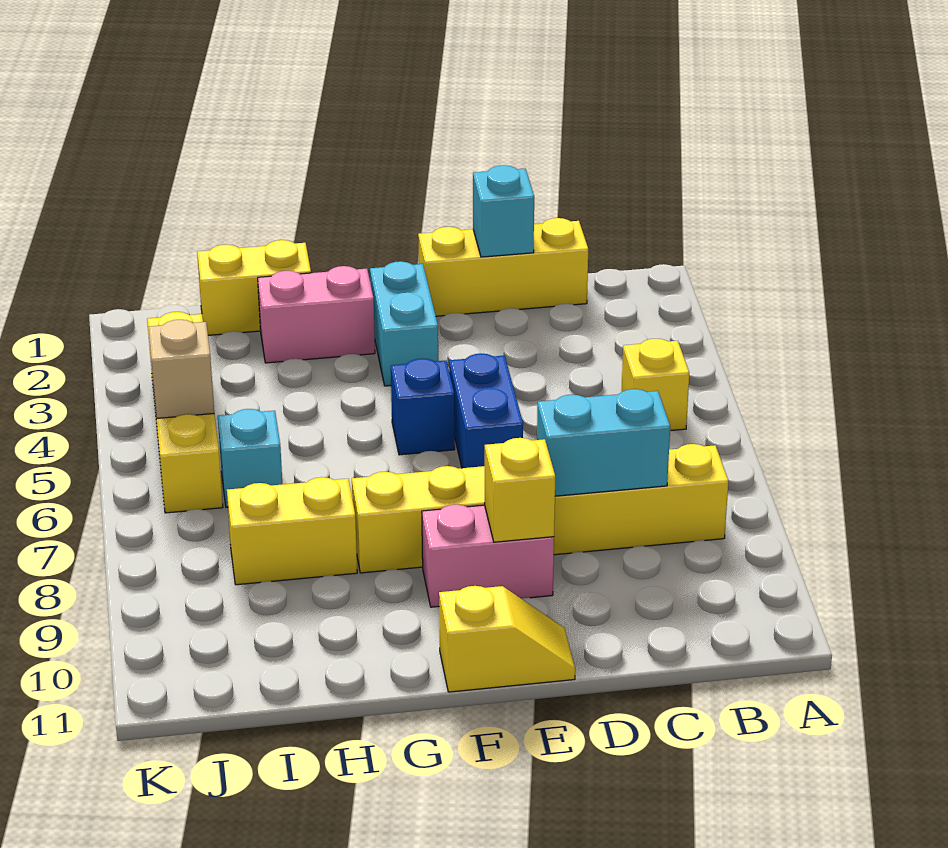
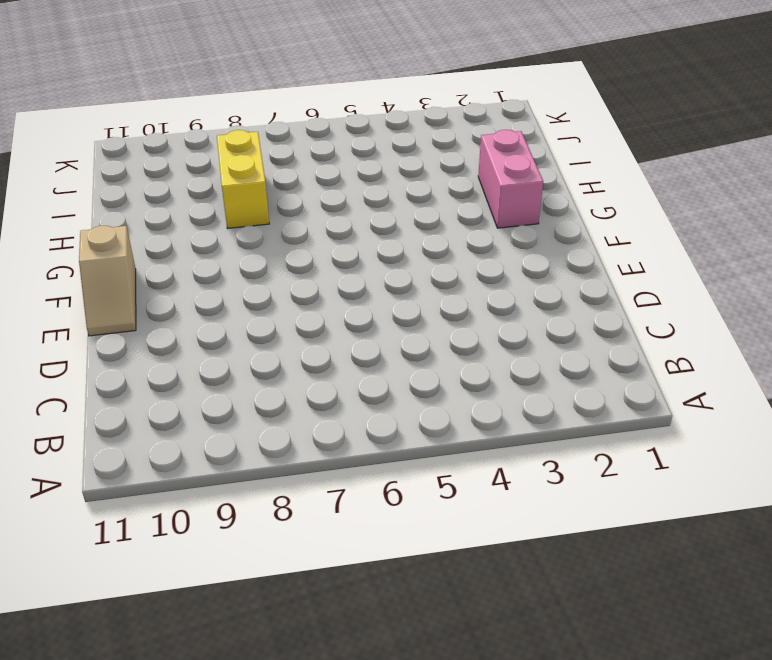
tan slope E11:F11 level 1 top F -> yellow slope E11:F11 level 1 top F
none -> yellow brick B5 level 1
none -> yellow brick B8:G8 level 1
none -> yellow brick C1:E1 level 1

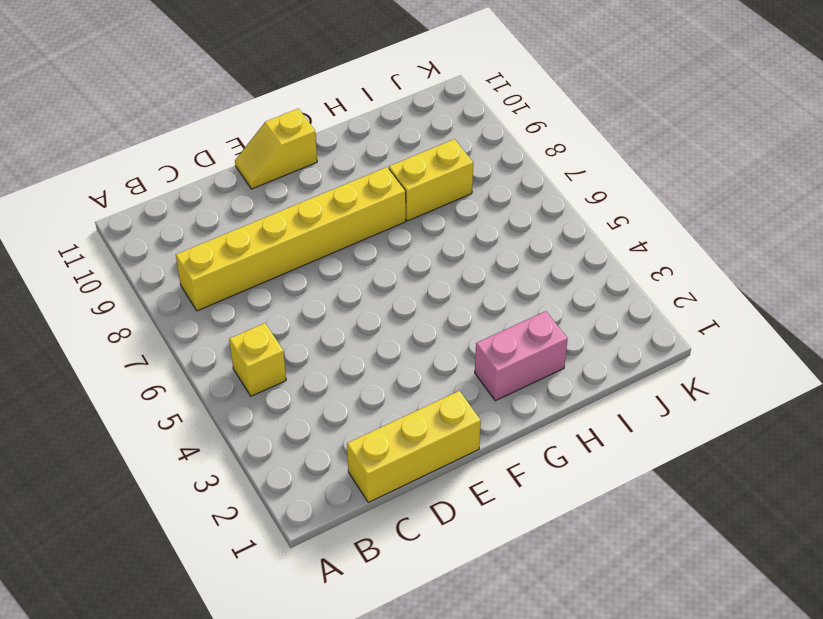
none -> blue brick E5:E6 level 1
none -> pink brick E9:F9 level 1
none -> cyan brick F2:F3 level 1

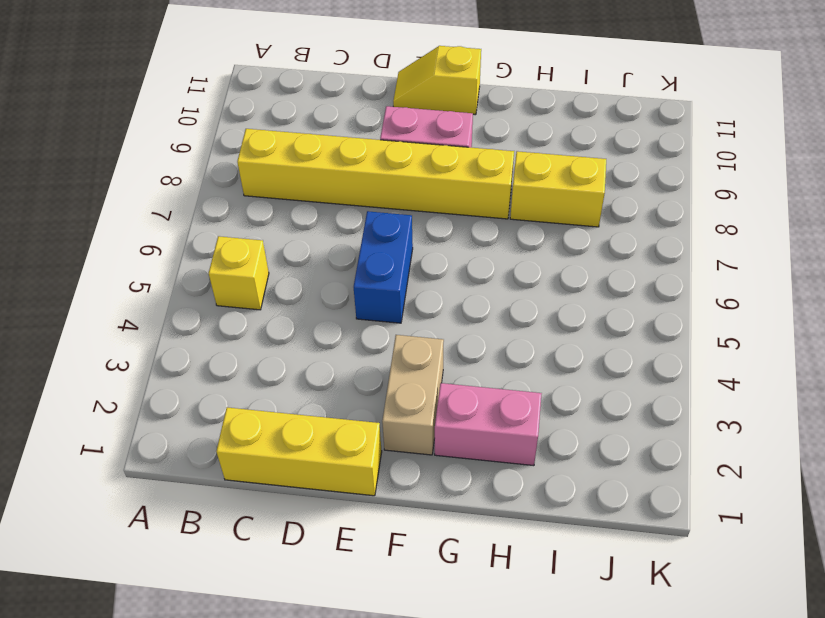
tan brick F2:F3 level 1 -> cyan brick F2:F3 level 1
none -> blue brick F5 level 1
none -> yellow brick H1:I1 level 1
none -> cyan brick I6 level 1

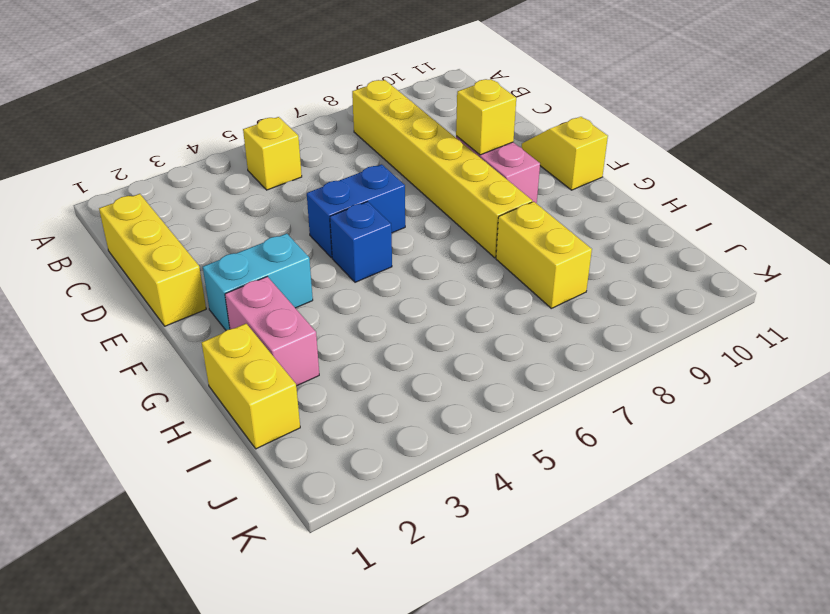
none -> cyan brick I6 level 1
none -> yellow brick J3:J6 level 1
none -> cyan brick C8:D8 level 2

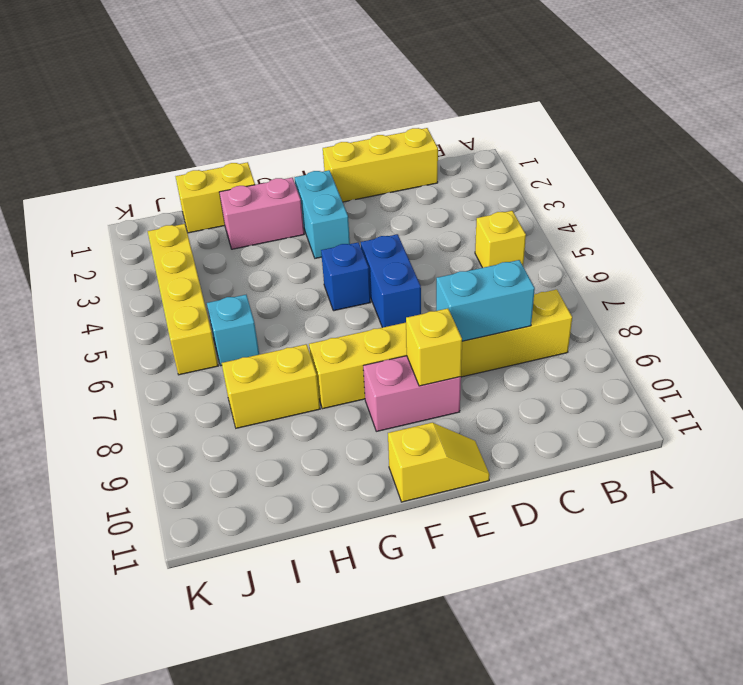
none -> cyan brick D1 level 2
none -> tan brick J5 level 2

